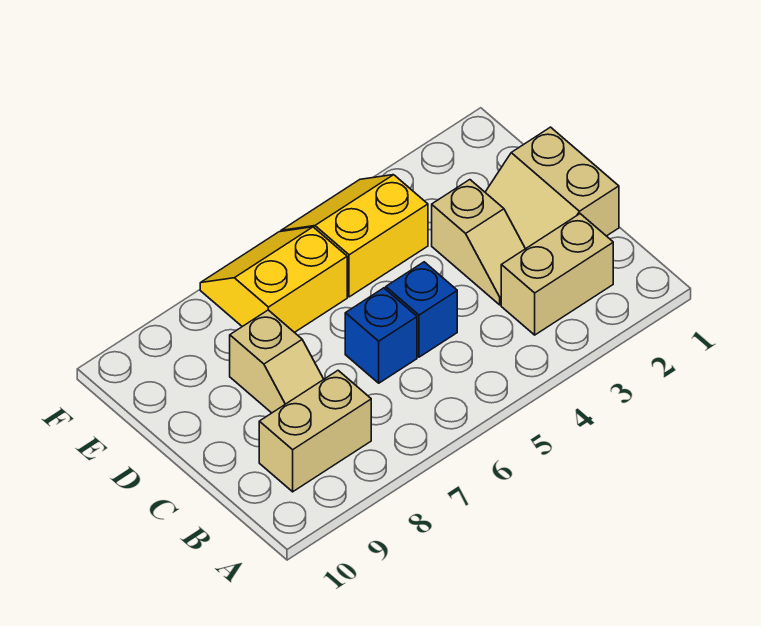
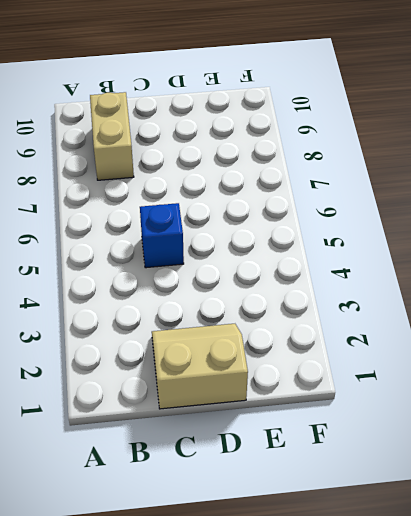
none -> tan brick B2:B3 level 1
none -> tan slope C3:D3 level 1 top D

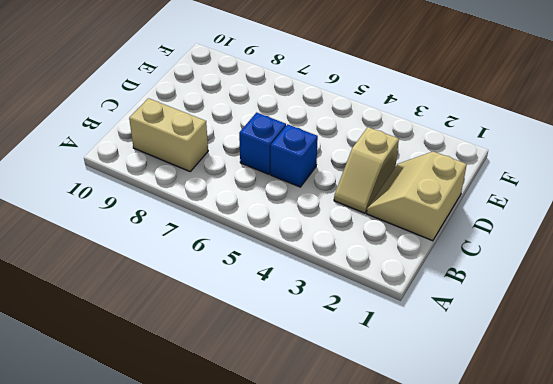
none -> tan brick B2:B3 level 1
none -> tan slope C8:D8 level 1 top D

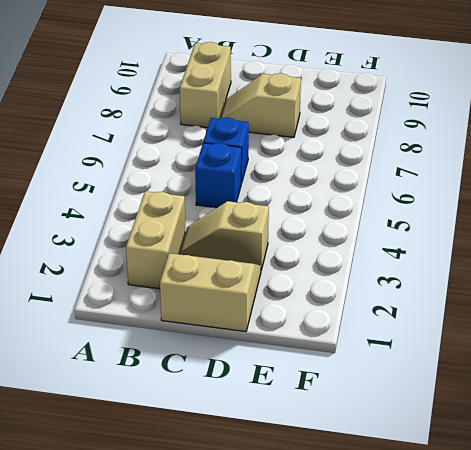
none -> yellow slope E4:F5 level 1 top E
none -> yellow slope E6:F7 level 1 top E

